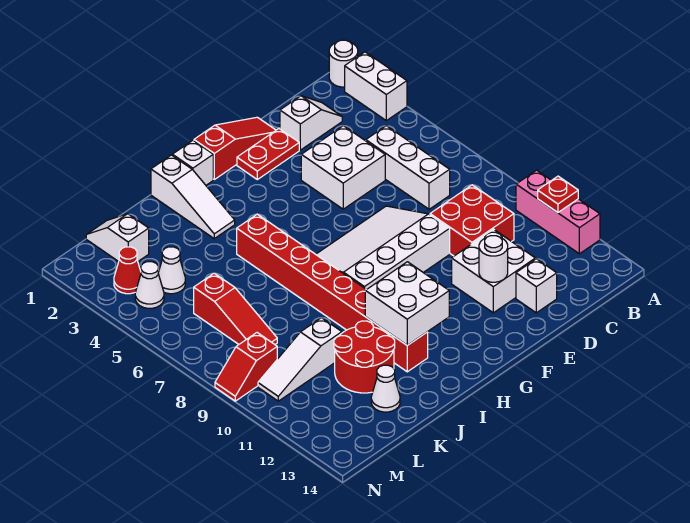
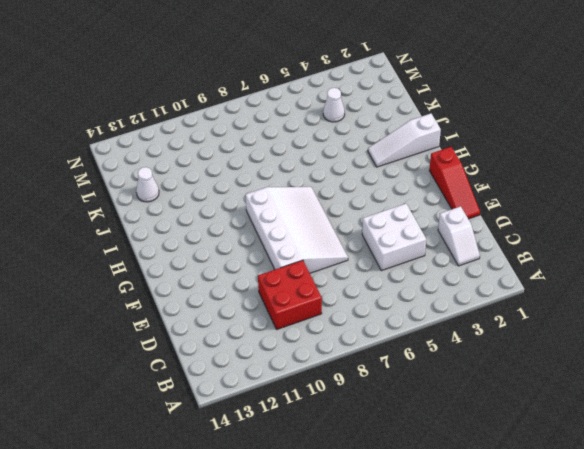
none -> white round brick A1 level 1
none -> white brick A2:A3 level 1
none -> pink brick A10:A12 level 1

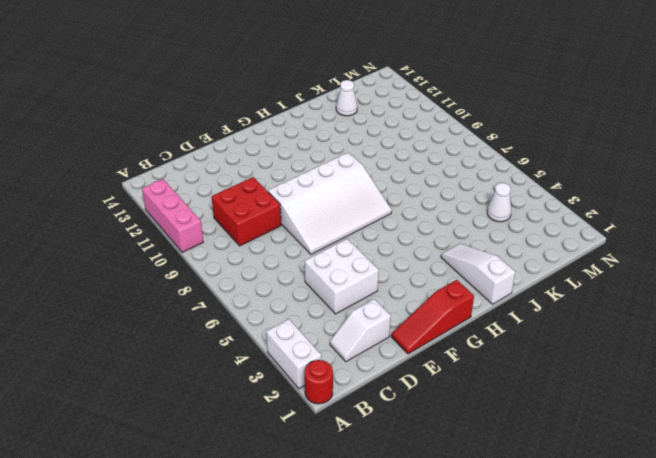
red round brick A1 level 1 -> white round brick A1 level 1
none -> white brick C5:C7 level 1
none -> white brick D11:E12 level 1
none -> white brick D13 level 1

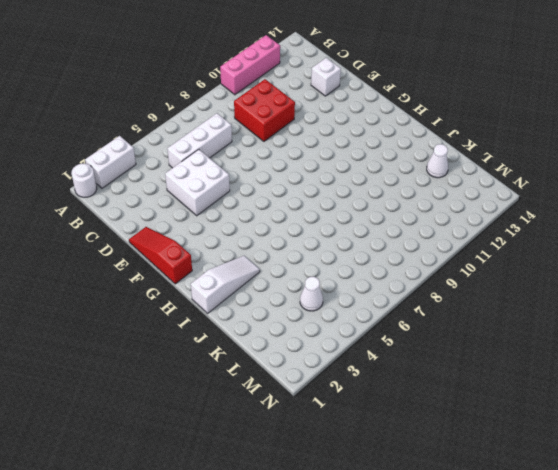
none -> white slope C2:D2 level 1 top D
none -> white brick D11:E12 level 1
none -> red plate E2:F2 level 1

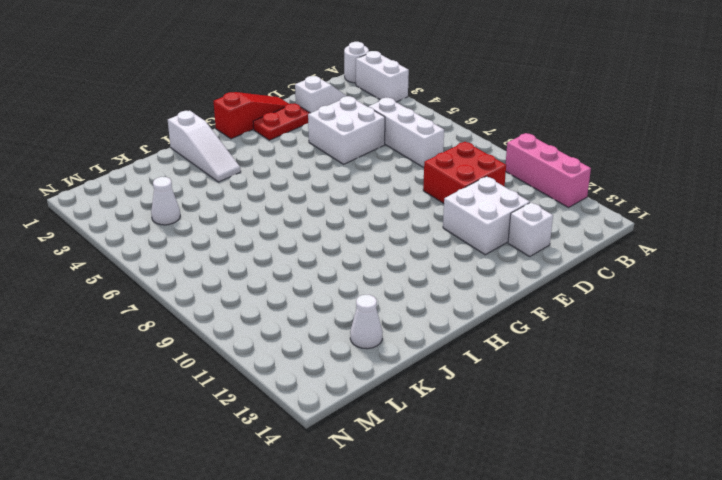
none -> white slope E7:H9 level 1 top 9
none -> white brick H1 level 1
none -> red brick I5:I12 level 1

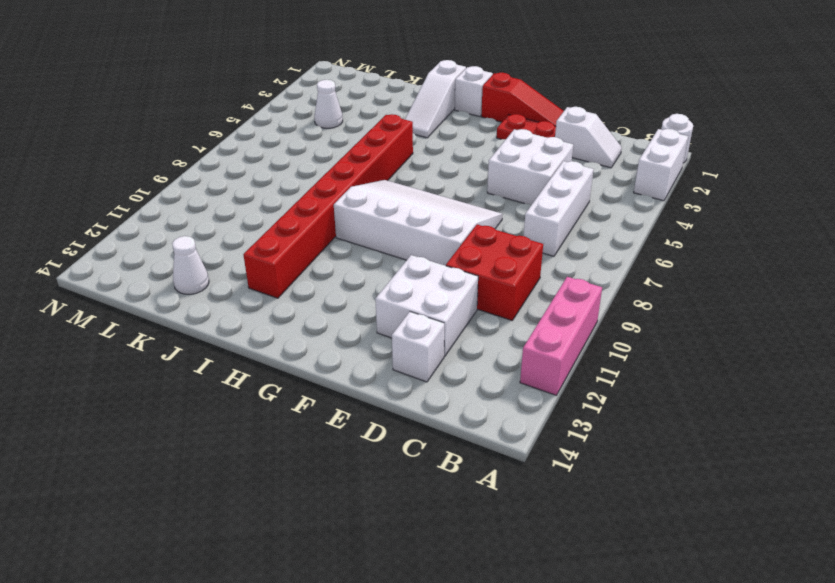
none -> red round brick J11:K12 level 1
none -> white slope K10:M10 level 1 top K
none -> white slope L1:L2 level 1 top 2

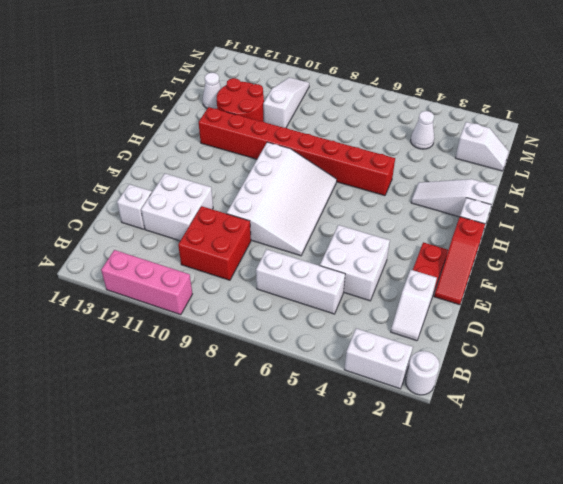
none -> red slope L6:L8 level 1 top 6
none -> red cone M3 level 1
none -> white cone M4 level 1

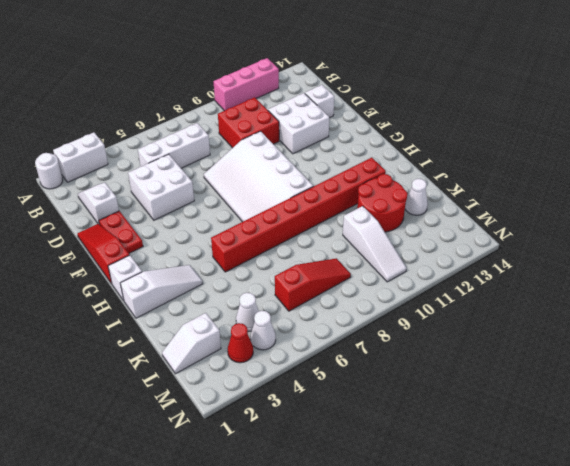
none -> red slope M9:N9 level 1 top M
none -> red plate A11 level 2
none -> white round brick E12 level 2

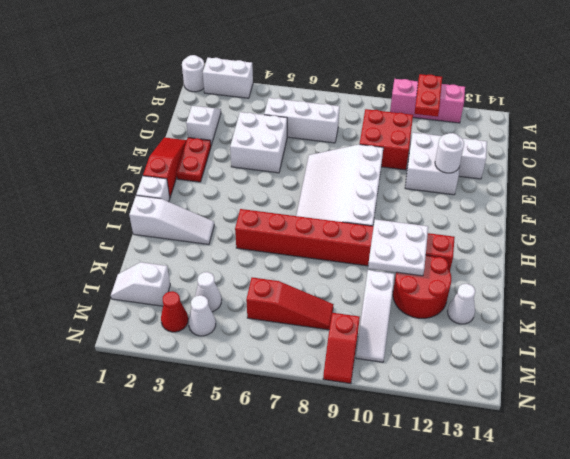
red plate A11:B11 level 2 -> red plate A11 level 2
white plate I10:J11 level 2 -> white brick H11:I12 level 2

